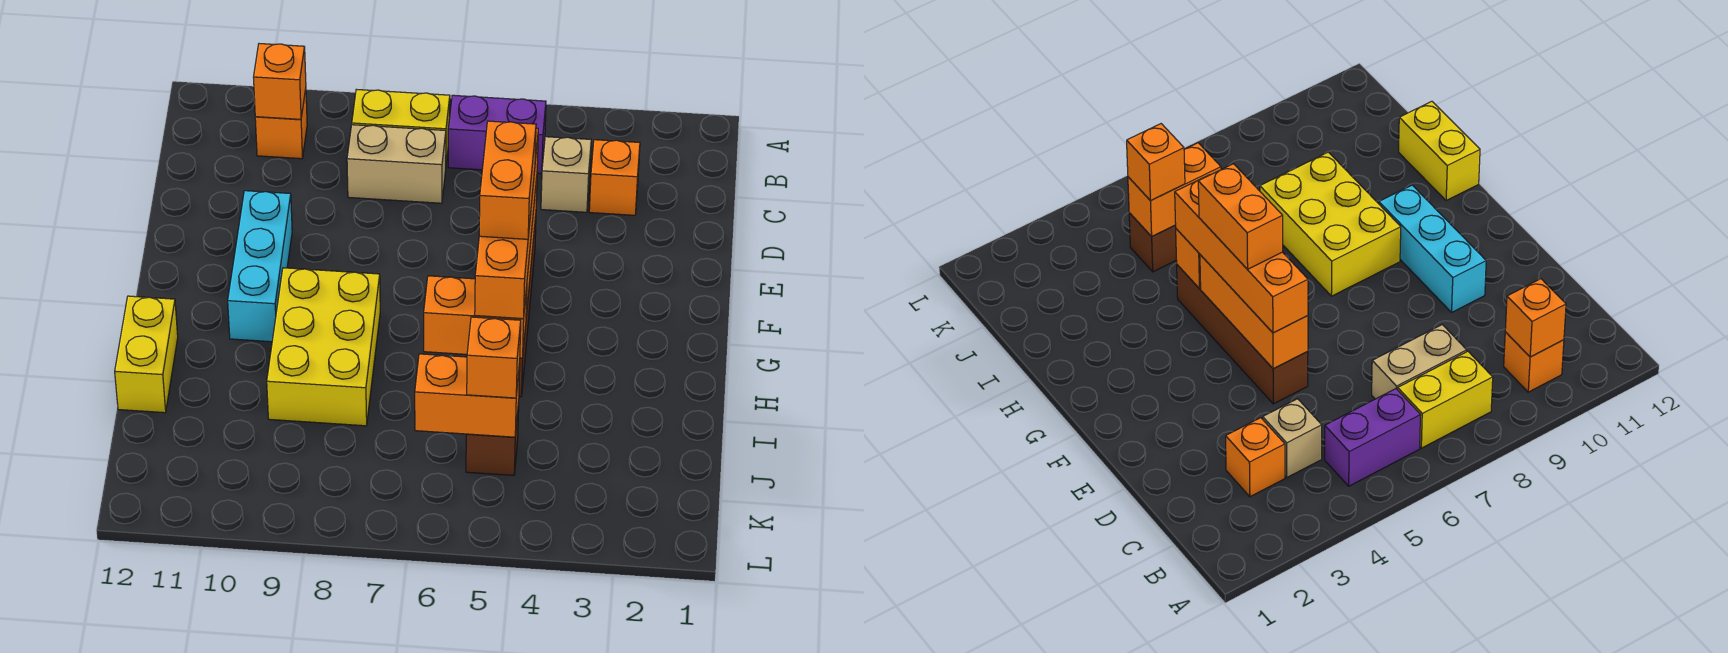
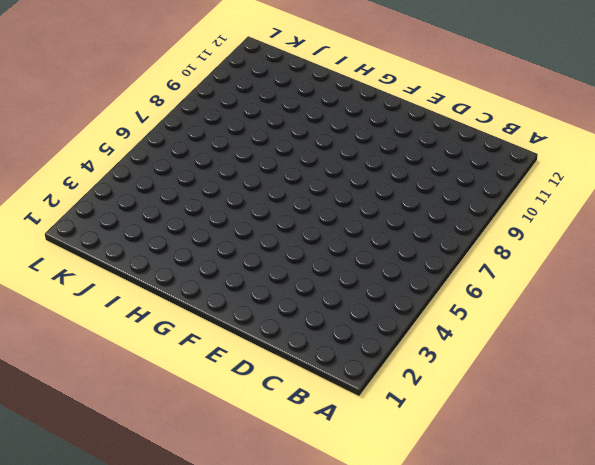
none -> purple brick B5:B6 level 1
none -> yellow brick B7:B8 level 1
none -> orange brick B10 level 1

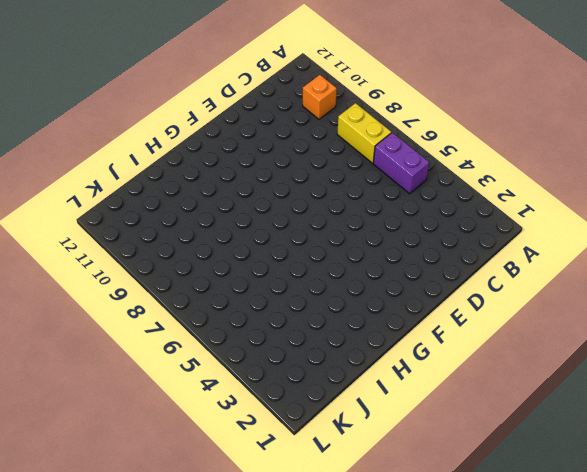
none -> orange brick C3 level 1
none -> tan brick C4 level 1
none -> tan brick C7:C8 level 1

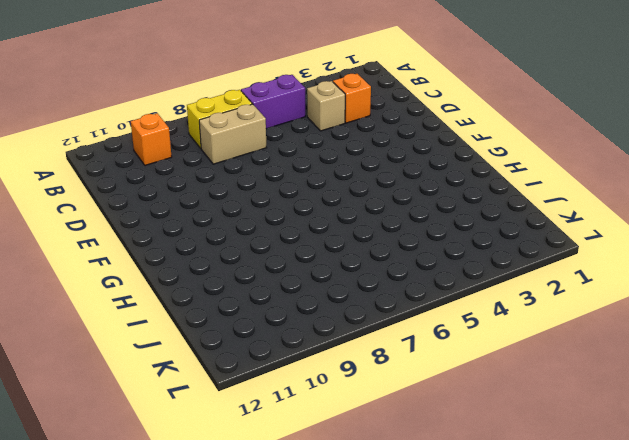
none -> brown brick E5:H5 level 1
none -> cyan brick E10:G10 level 1
none -> yellow brick G8:I9 level 1

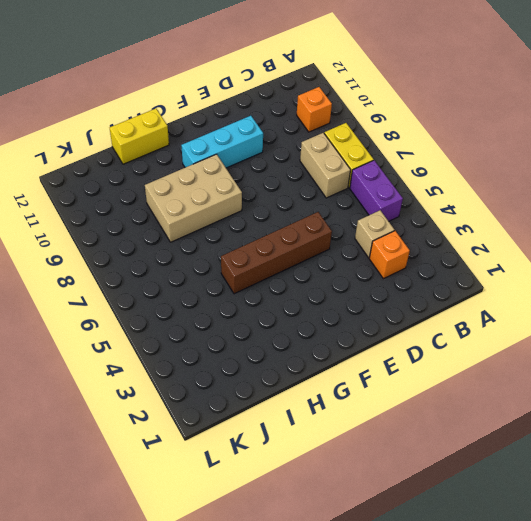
tan brick G8:I9 level 1 -> yellow brick G8:I9 level 1
none -> brown brick J5 level 1
none -> orange brick B10 level 2
none -> orange brick E5:G5 level 2

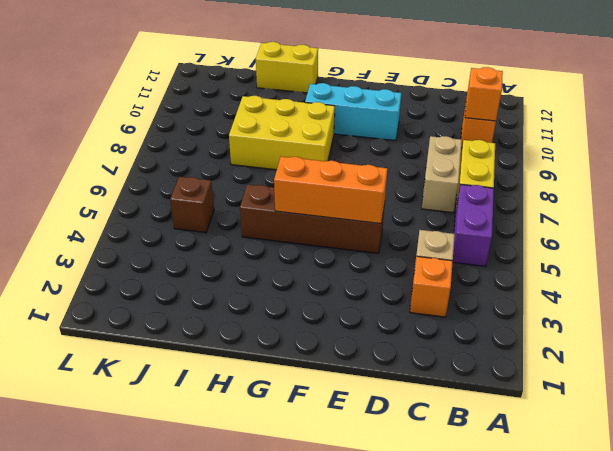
none -> orange brick H5:H6 level 2
none -> orange brick J5:J6 level 2
none -> orange brick E5:H5 level 3

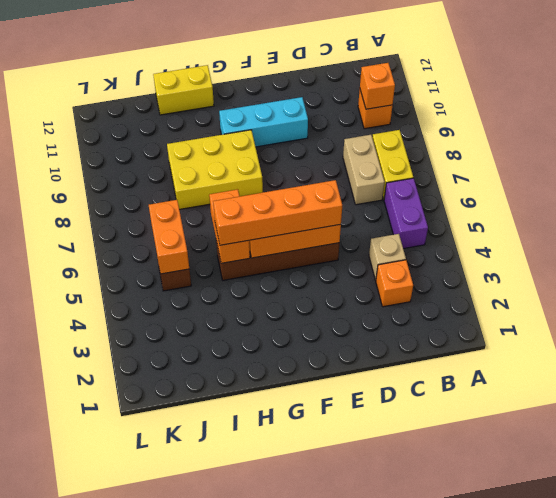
none -> orange brick J5 level 3
none -> orange brick F5:G5 level 4

